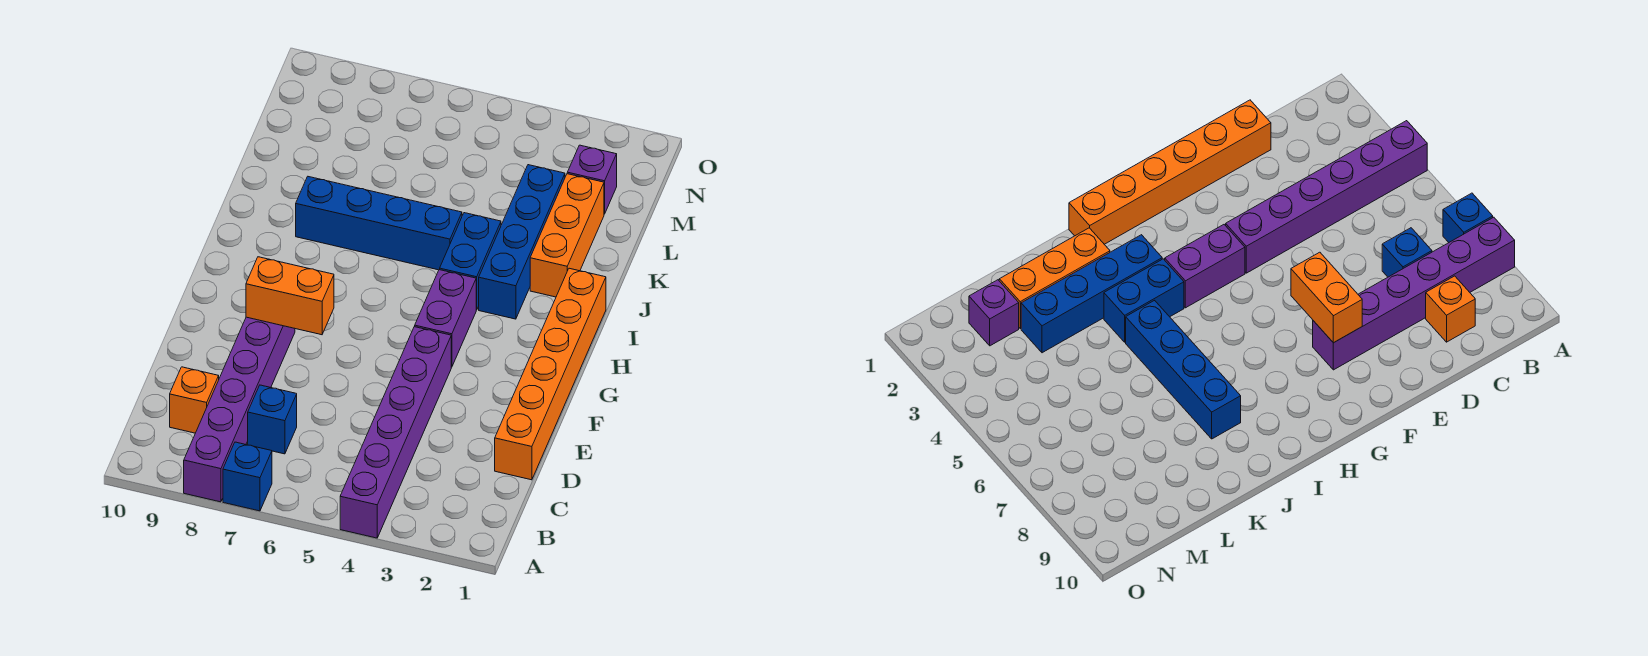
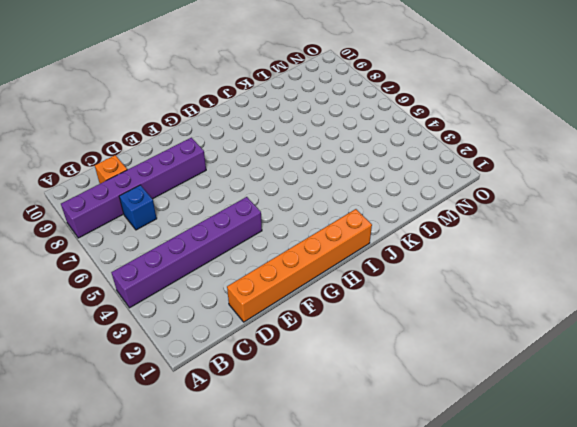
none -> blue brick A7 level 1
none -> purple brick G4:H4 level 1
none -> blue brick I3:L3 level 1

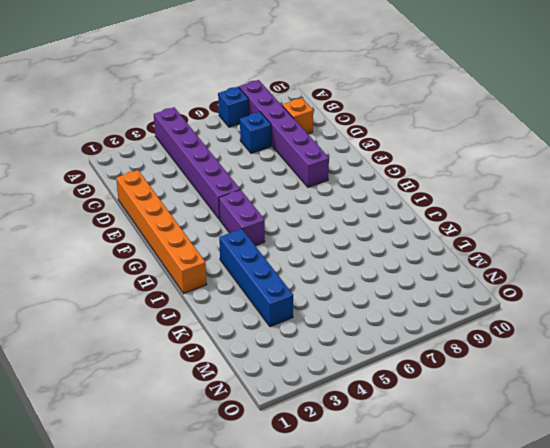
none -> blue brick I4:J4 level 1
none -> orange brick J2:L2 level 1
none -> blue brick J5:J8 level 1

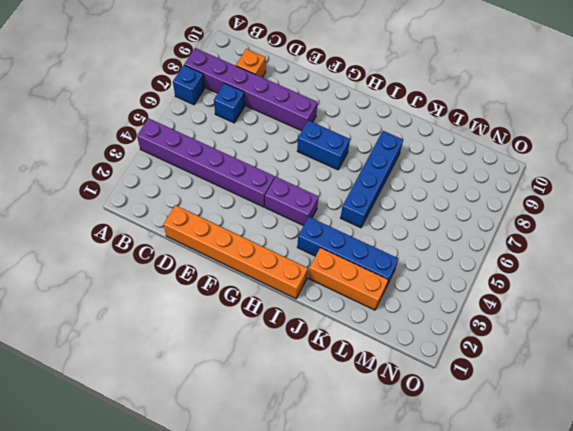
blue brick G7:H7 level 1 -> blue brick I4:J4 level 1
none -> purple brick M2 level 1
none -> orange brick F7:F8 level 2

